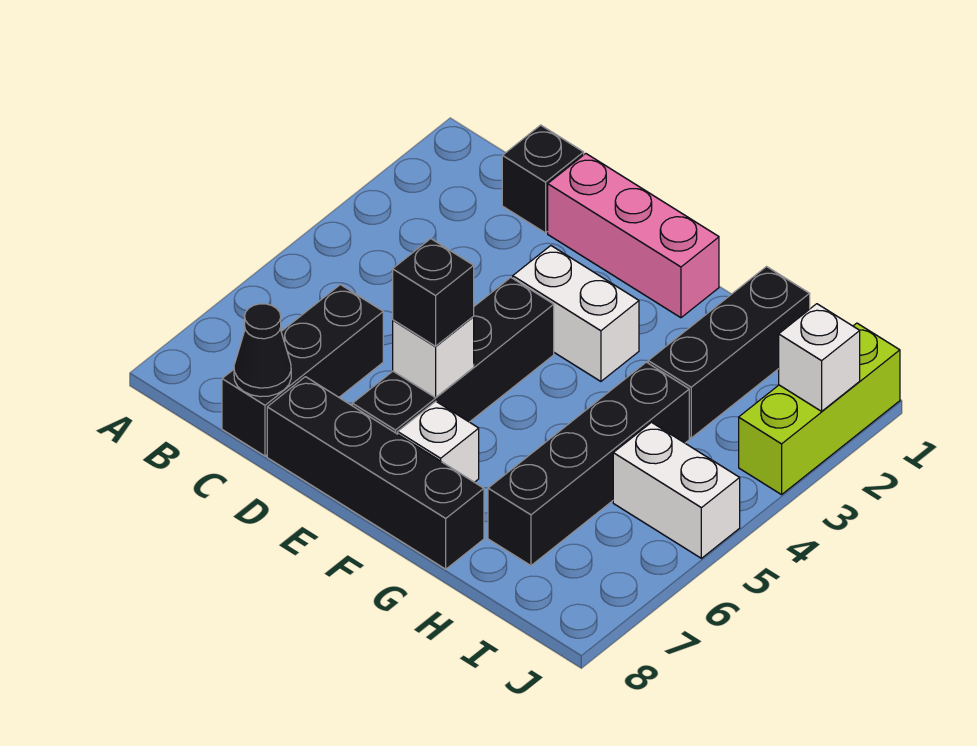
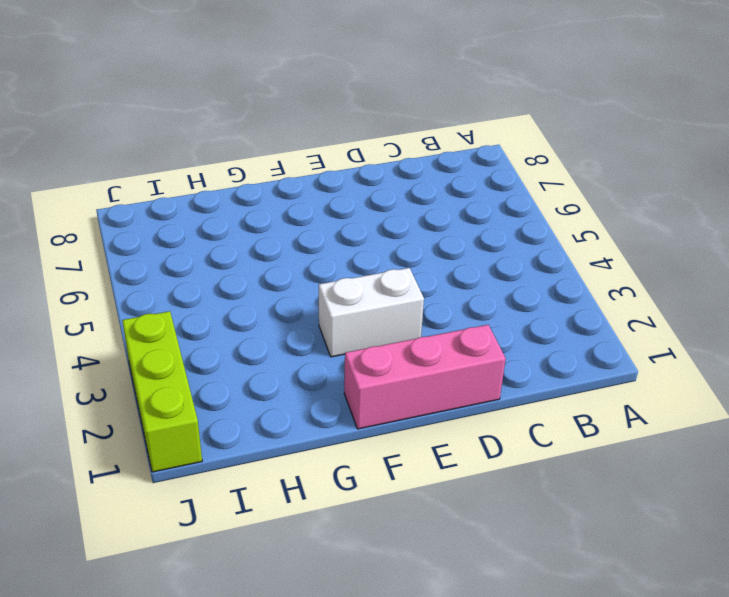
none -> black brick C1 level 1
none -> black brick C6:C8 level 1
none -> black brick D8:G8 level 1

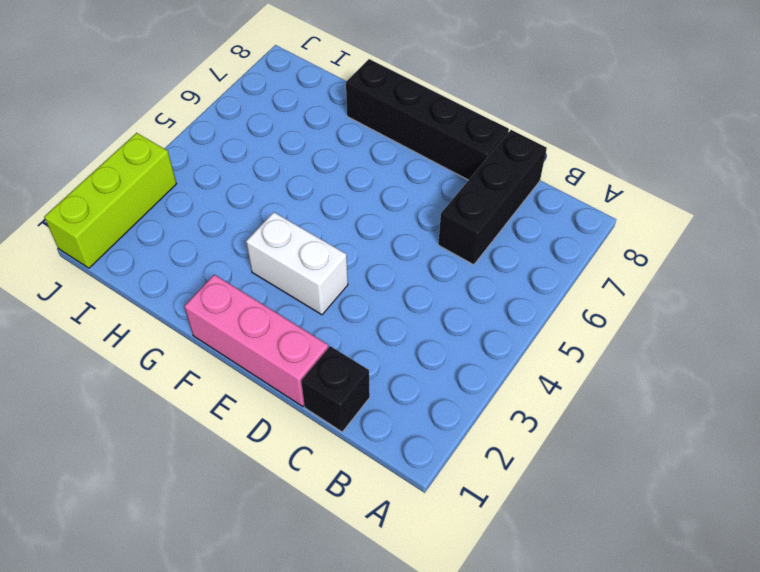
none -> black brick E4:E7 level 1
none -> white brick F7 level 1
none -> black brick H1:H3 level 1

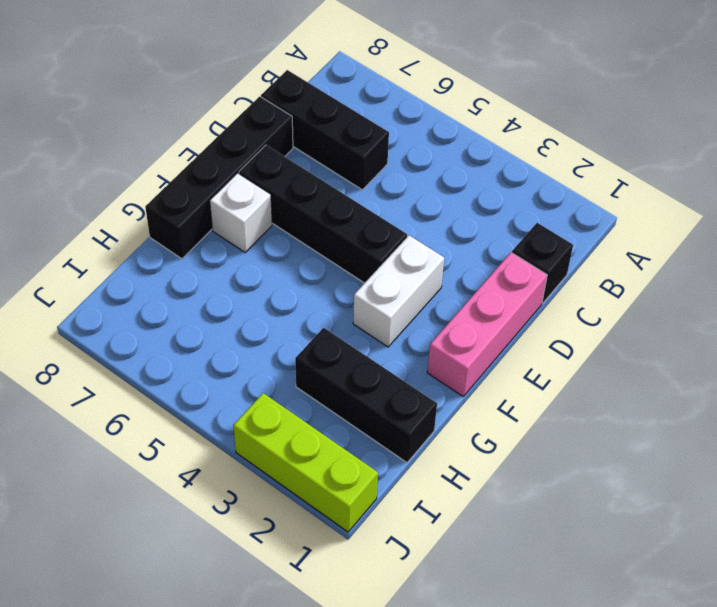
none -> black brick H4:H7 level 1
none -> white brick I5:J5 level 1
none -> black cone C8 level 2

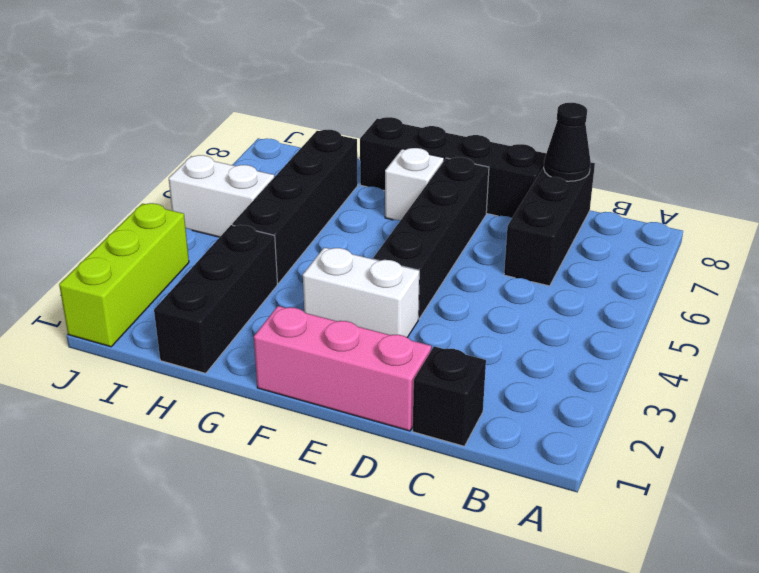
none -> white brick E6 level 2
none -> white brick J2 level 2
none -> black brick E6 level 3

